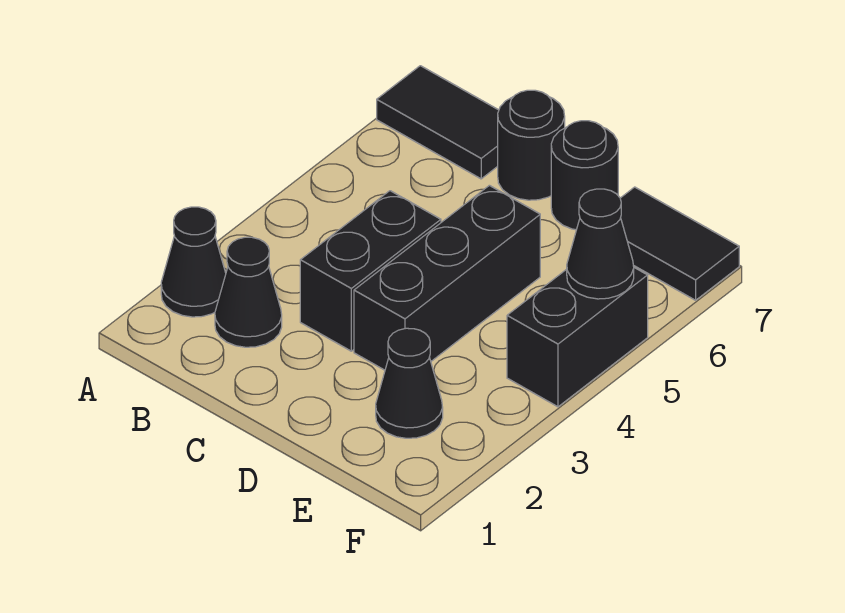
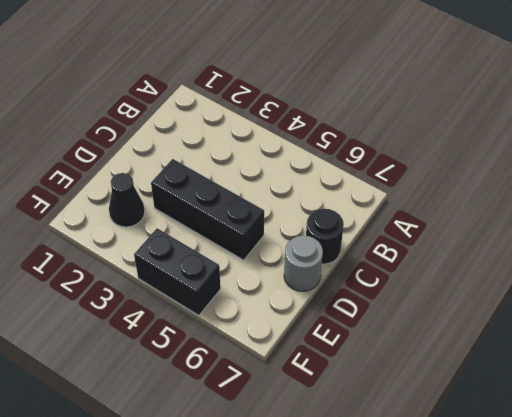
grey round brick D7 level 1 -> black round brick D7 level 1
none -> black cone A2 level 1
none -> black tile A7:B7 level 1

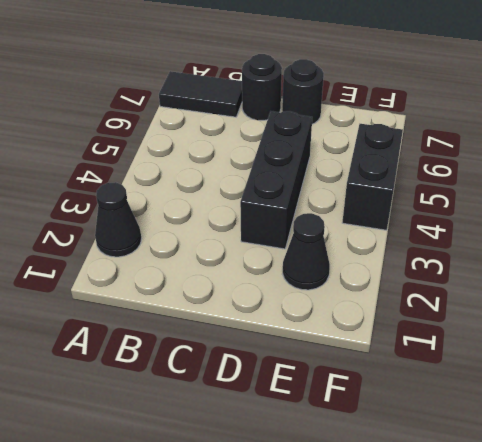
none -> black cone B2 level 1
none -> black brick C3:C4 level 1

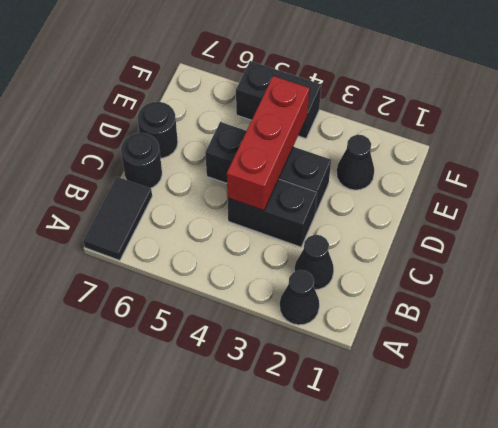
red brick C4:E4 level 2 -> none
none -> black tile E7:F7 level 1
none -> black cone F5 level 2

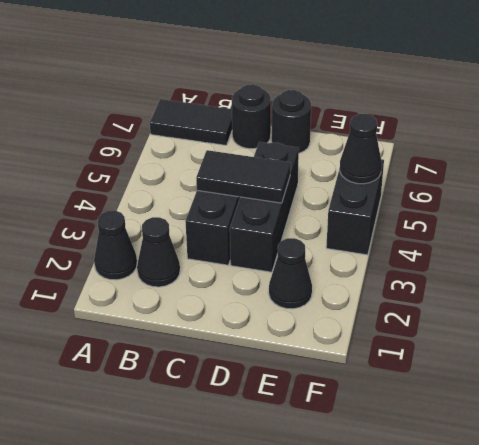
black tile C4:D4 level 2 -> black tile E7:F7 level 1

